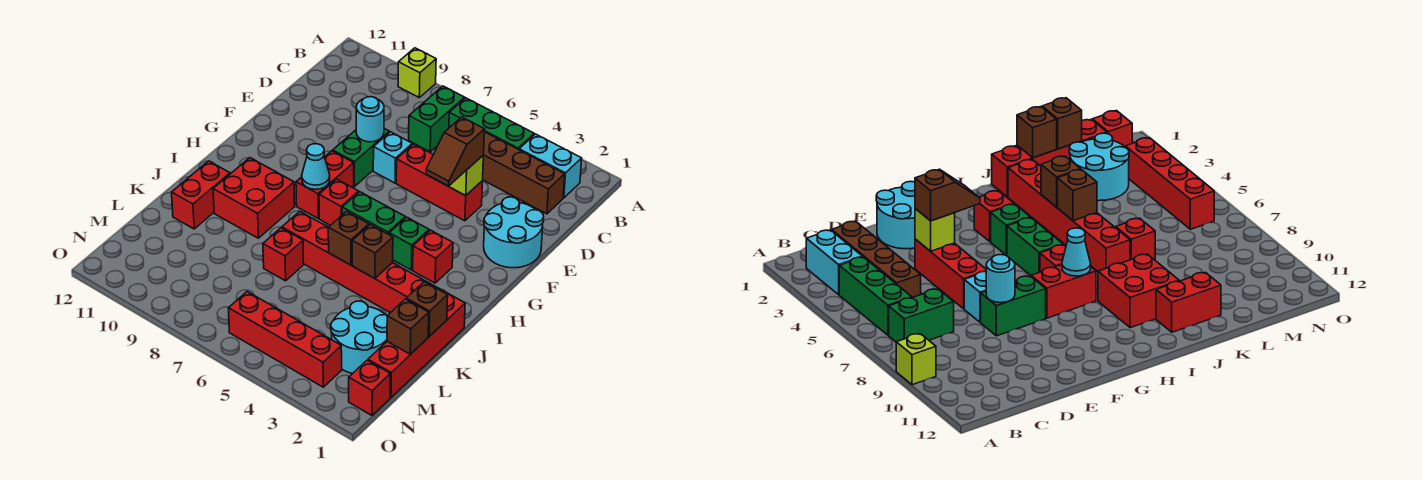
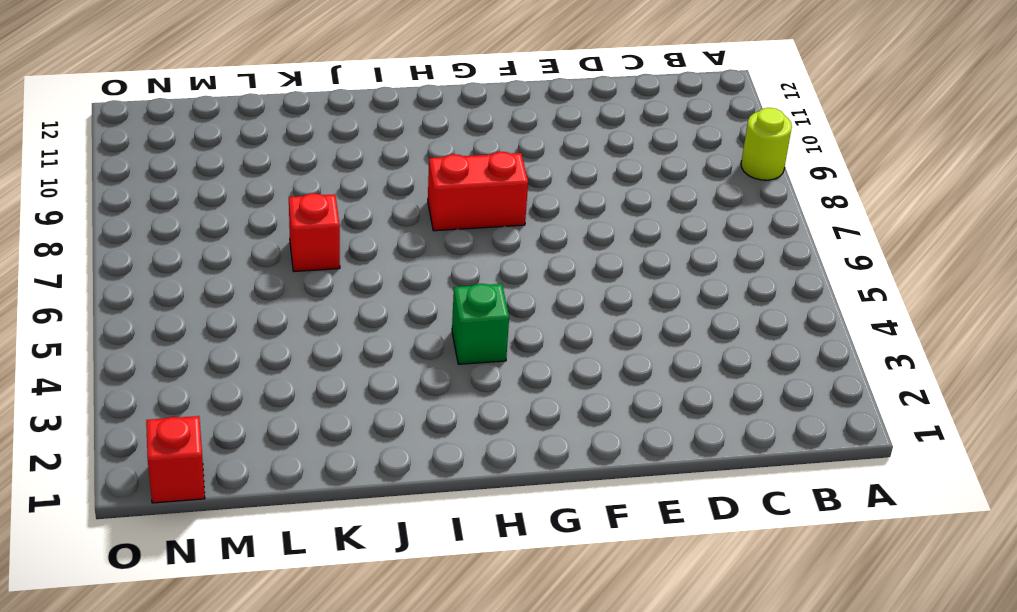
lime round brick A9 level 1 -> lime brick A9 level 1
none -> cyan brick B2:B3 level 1
none -> green brick B4:B6 level 1
none -> green brick B7:C7 level 1
none -> brown brick C2:C5 level 1

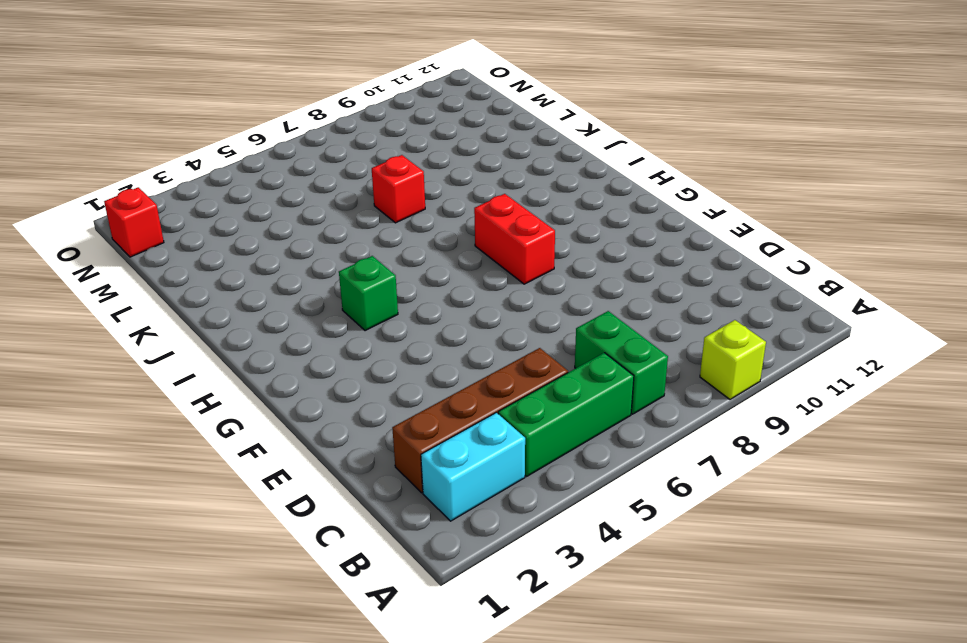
none -> cyan round brick E1:F2 level 1
none -> red brick E4:E6 level 1
none -> cyan brick E7 level 1
none -> green brick E8:F8 level 1

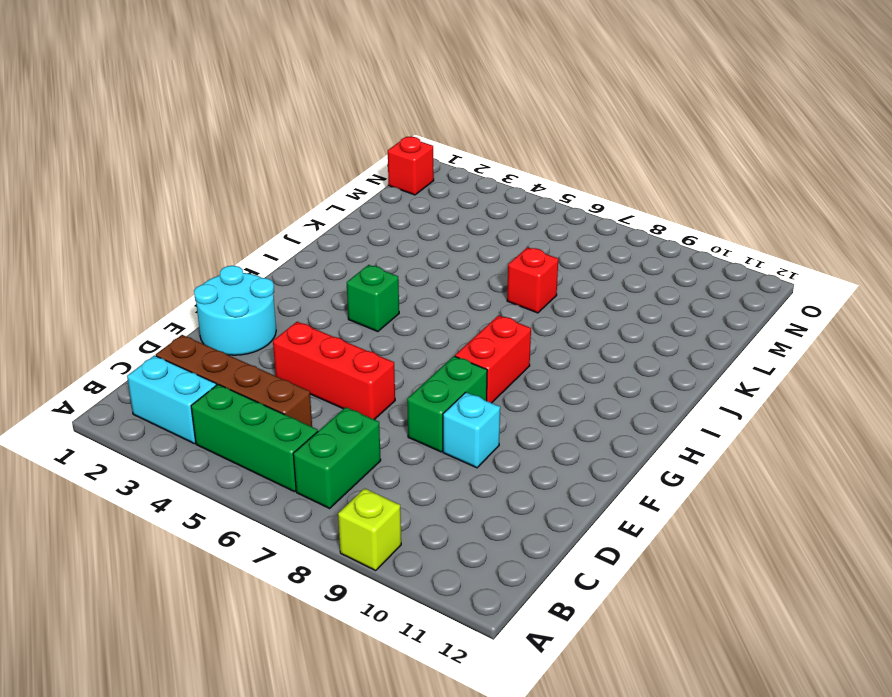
cyan brick E9 level 1 -> cyan brick E7 level 1
none -> red brick H3 level 1
none -> green brick H5:H6 level 1
none -> red brick H7 level 1
none -> red brick I9:J10 level 1

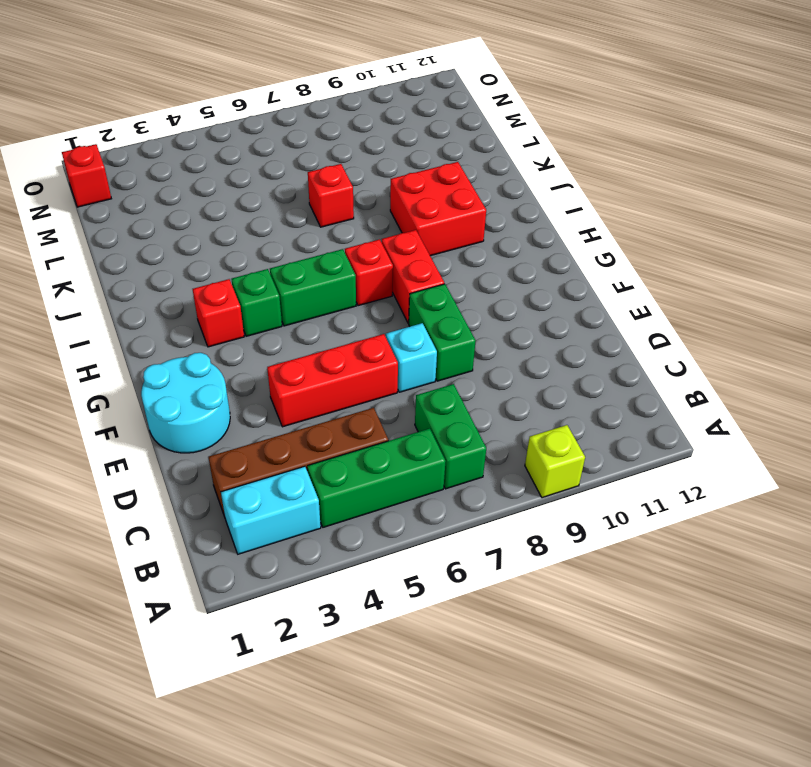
none -> red brick J1:M1 level 1
none -> red brick J2:J7 level 1
none -> red brick J11:K11 level 1
none -> cyan round brick L2:M3 level 1

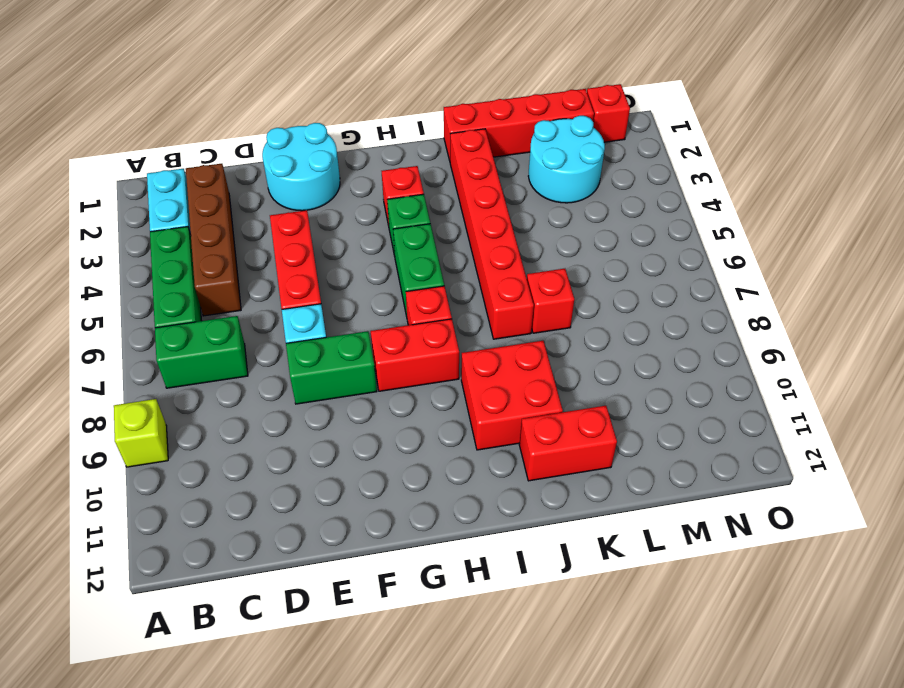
none -> red brick N3:N6 level 1
none -> lime brick E4 level 2
none -> cyan round brick E8 level 2
none -> cyan cone H8 level 2

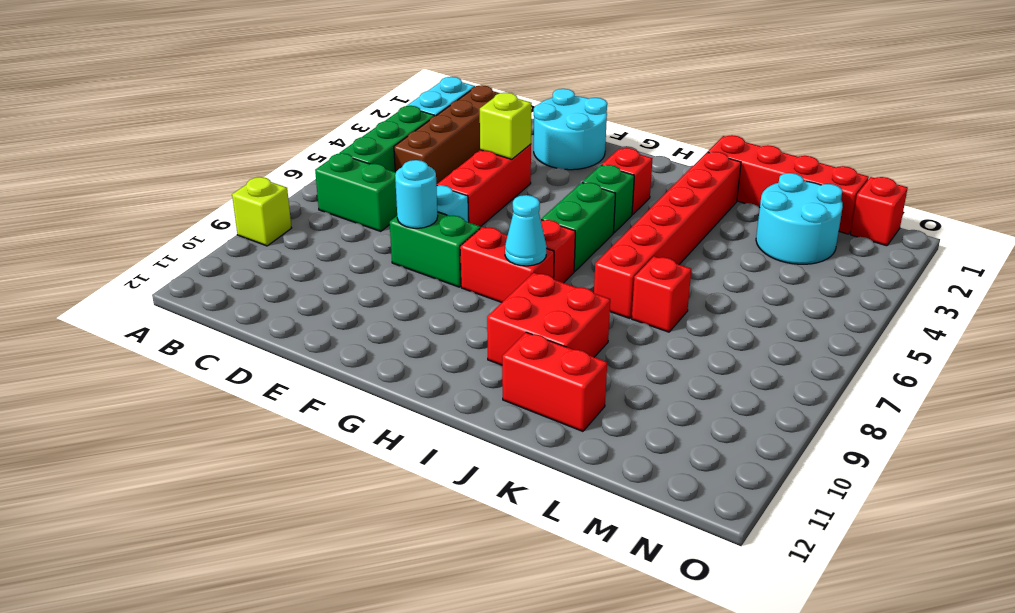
none -> red brick N3:N6 level 1
none -> brown brick J4 level 2
none -> brown brick J5 level 2
none -> brown brick K1 level 2

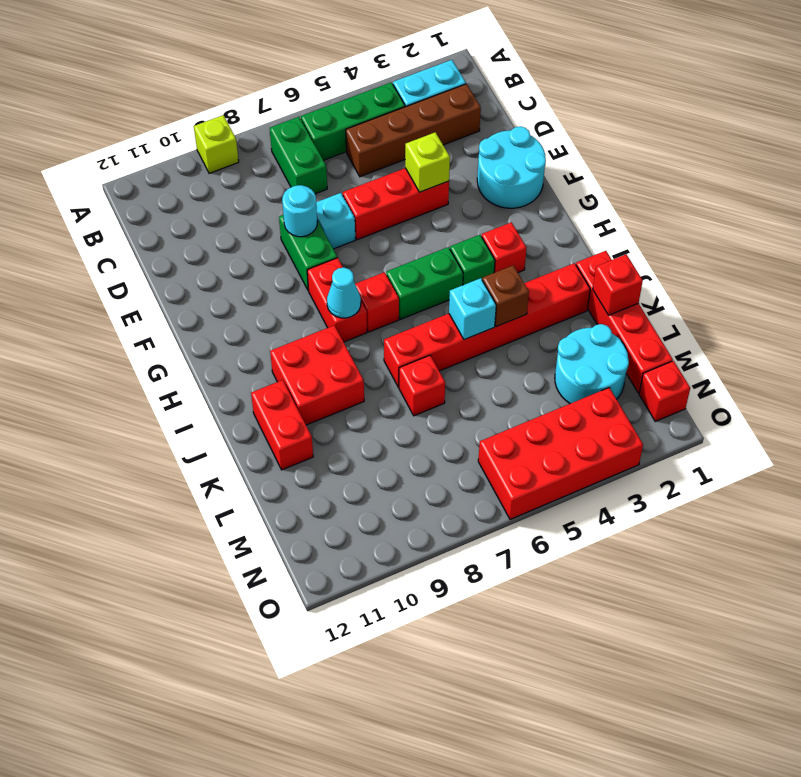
cyan brick J5 level 2 -> brown brick J5 level 2
red brick K1 level 2 -> brown brick K1 level 2
red brick N3:O6 level 1 -> red brick N3:N6 level 1
none -> brown brick L1 level 2
none -> brown slope E4:F4 level 3 top E

